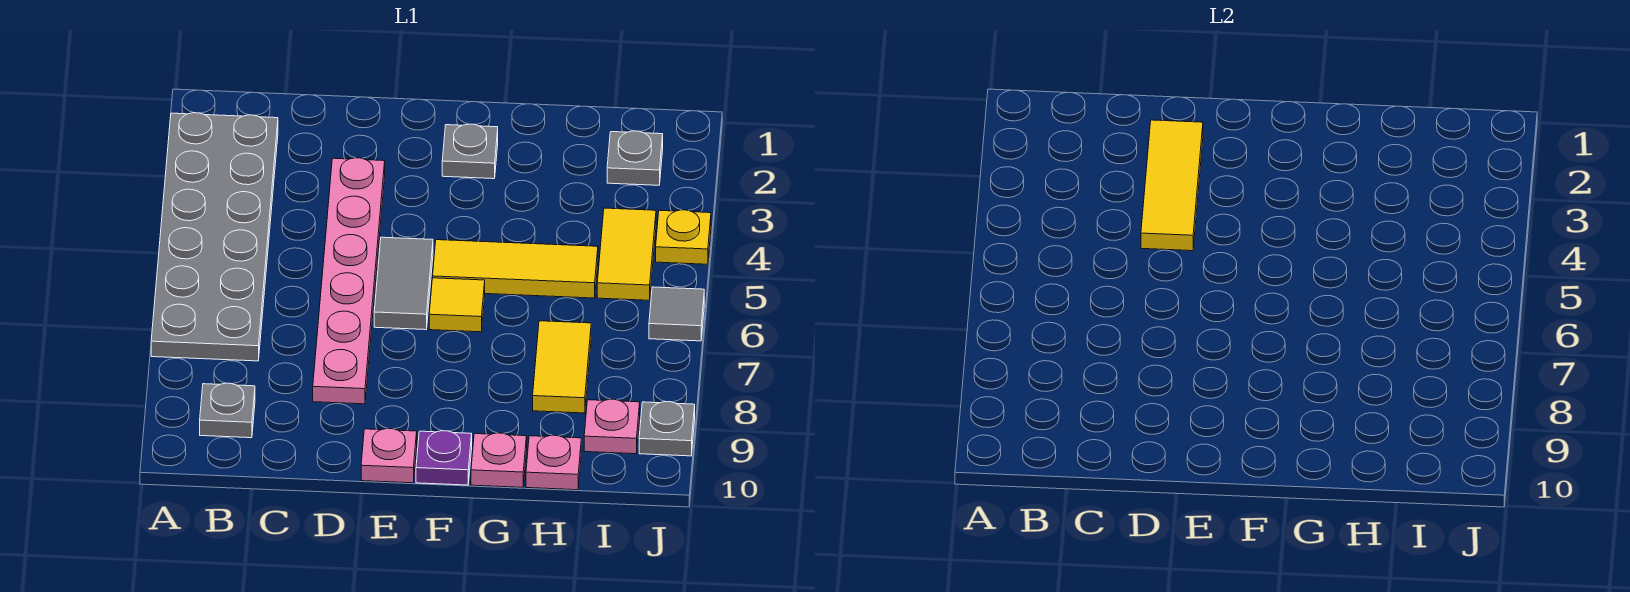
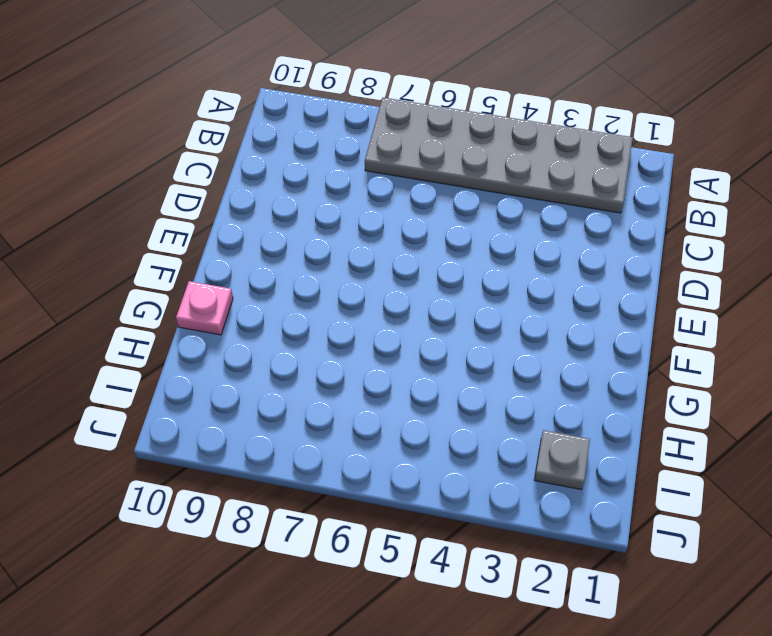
none -> grey plate B9 level 1
none -> pink plate D3:D8 level 1
none -> grey tile E5:E6 level 1

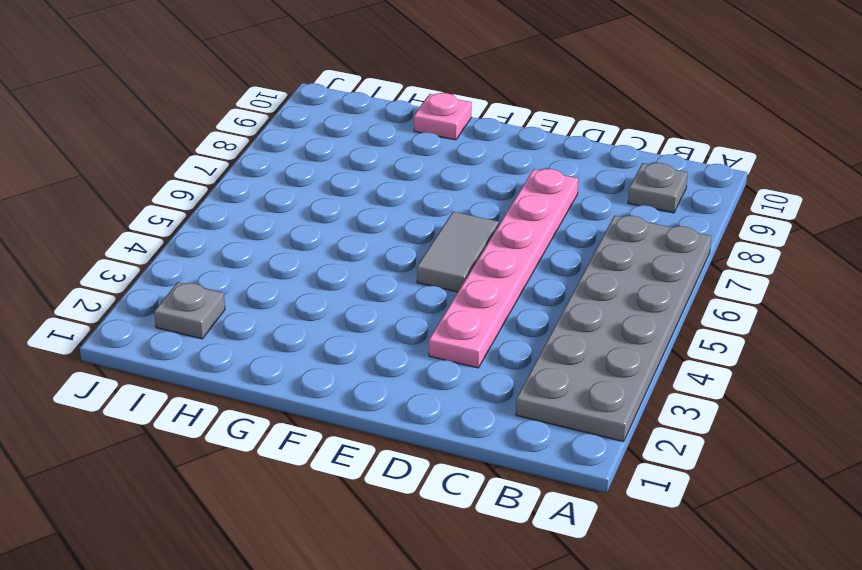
none -> pink plate E10 level 1
none -> grey plate F2 level 1
none -> yellow tile F5:H5 level 1

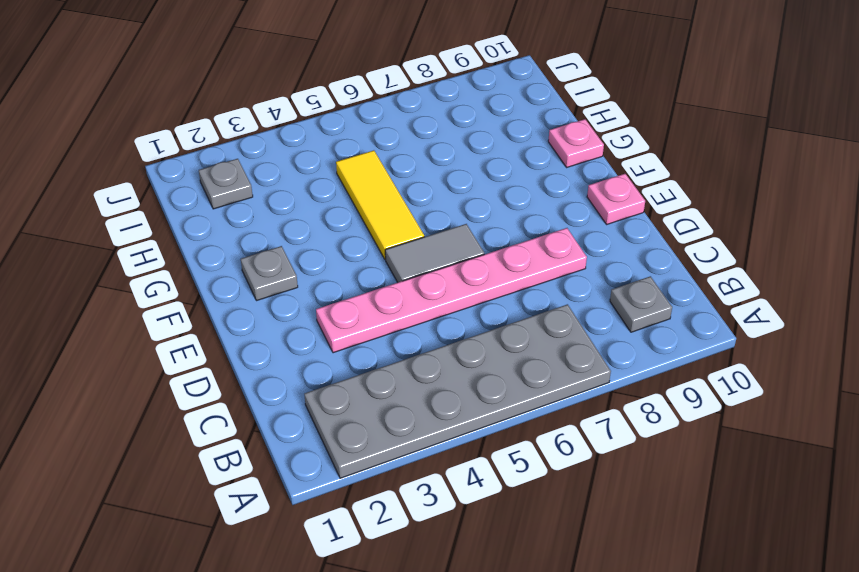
none -> yellow tile F6 level 1
none -> purple plate F10 level 1
none -> yellow tile H7:H8 level 1

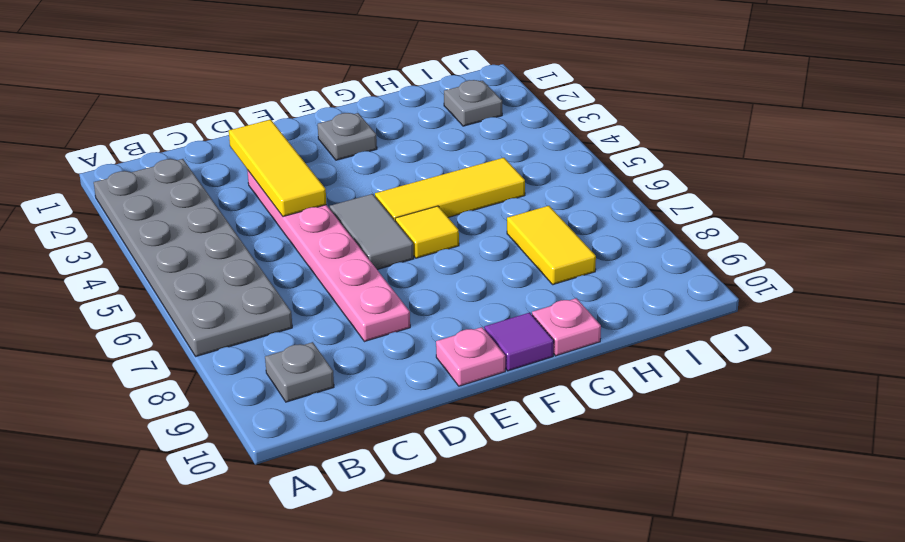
purple tile F10 level 1 -> purple plate F10 level 1
none -> pink plate H10 level 1
none -> yellow tile I4:I5 level 1
none -> pink plate I9 level 1

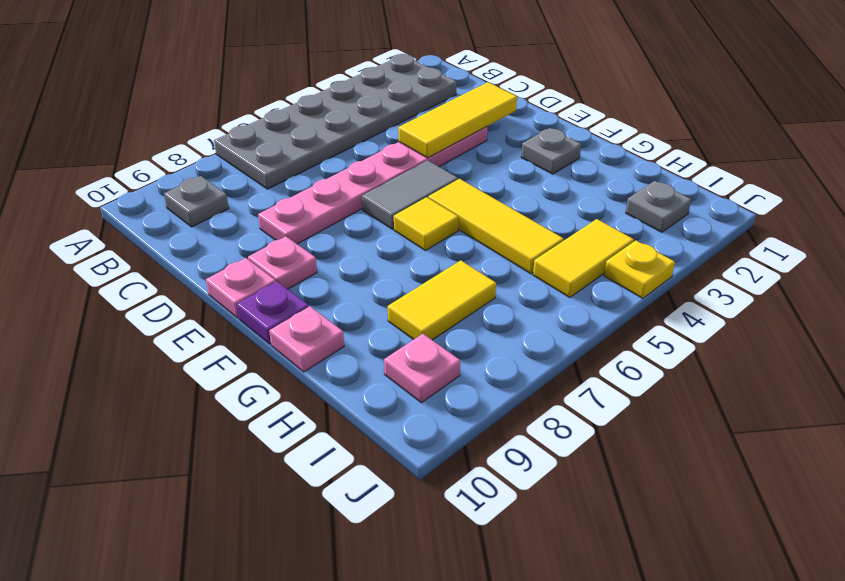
pink plate E9 level 1 -> pink plate H10 level 1
none -> grey tile J6 level 1
none -> grey plate J9 level 1

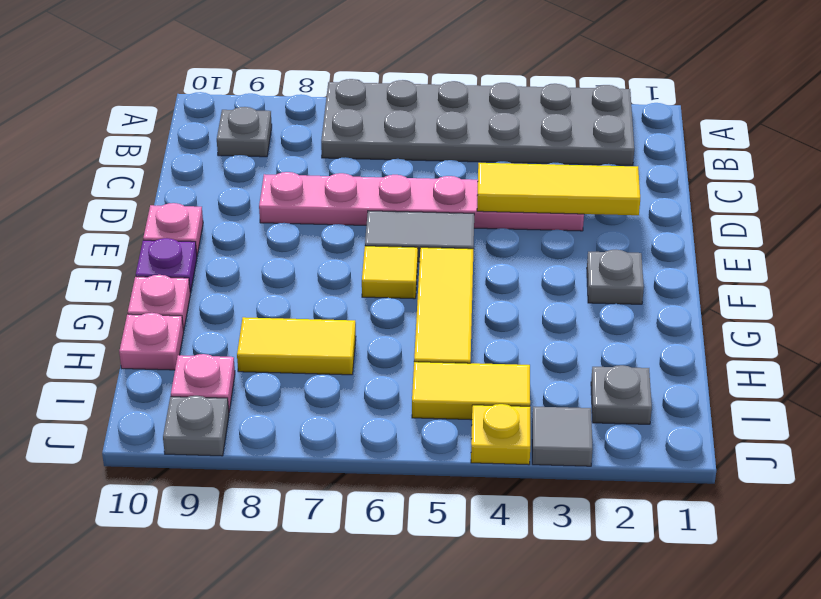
grey tile J3 level 1 -> grey tile J6 level 1

